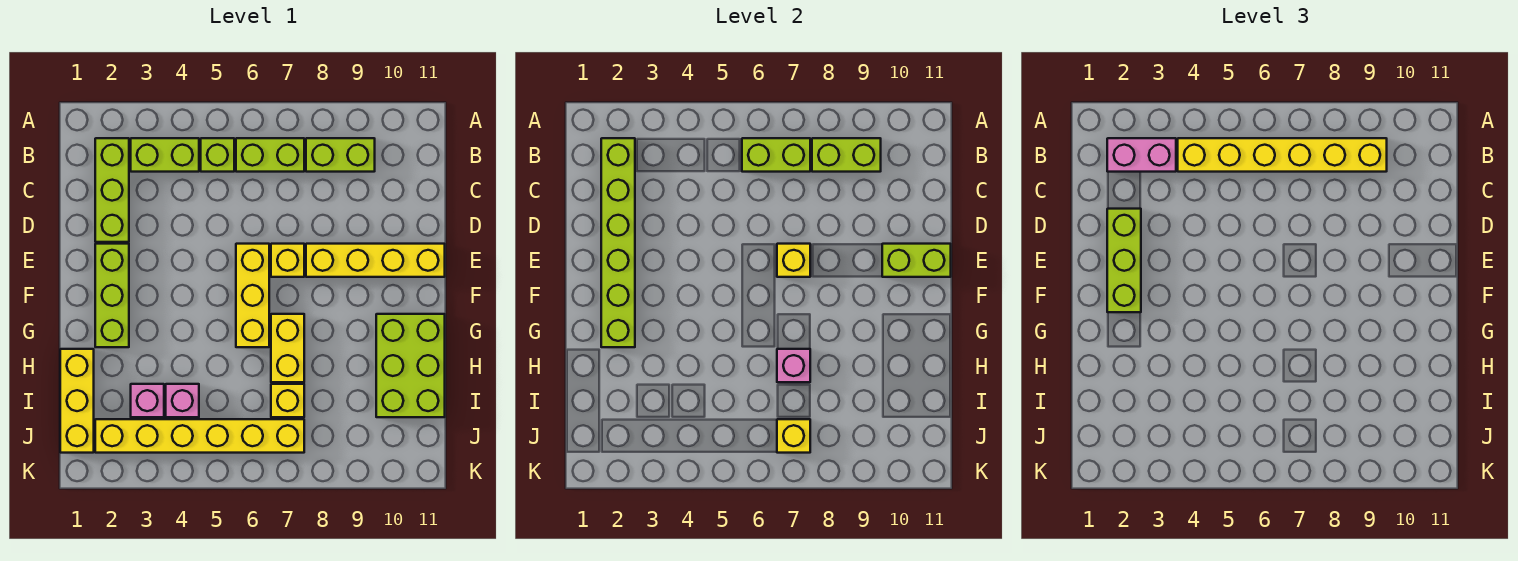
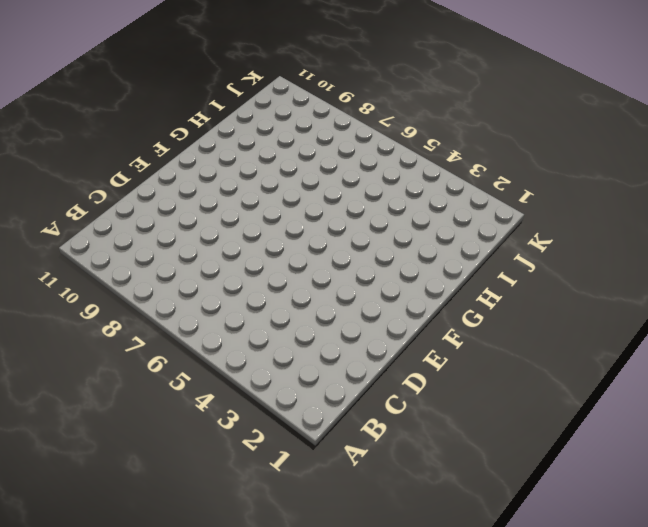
none -> lime brick B2:D2 level 1
none -> lime brick B3:B4 level 1
none -> lime brick B5 level 1

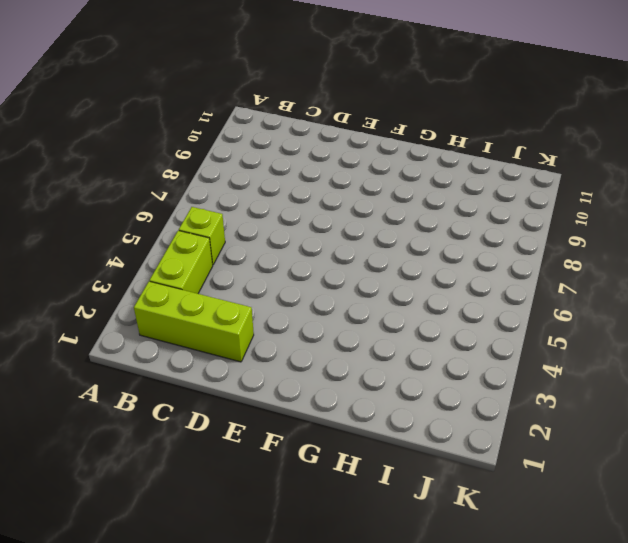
none -> lime brick B6:B7 level 1
none -> lime brick B8:B9 level 1
none -> lime brick E2:G2 level 1

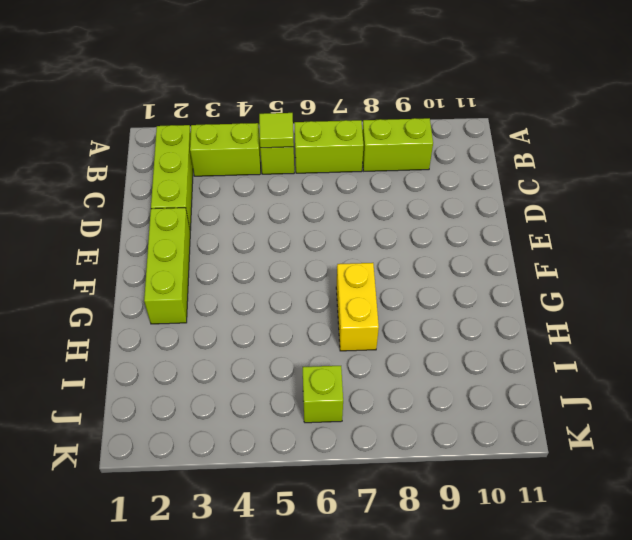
lime tile B5 level 2 -> none
lime brick J6 level 1 -> yellow brick J2:J7 level 1
none -> yellow brick E6:G6 level 1
none -> yellow brick E7 level 1
none -> yellow brick E8:E11 level 1

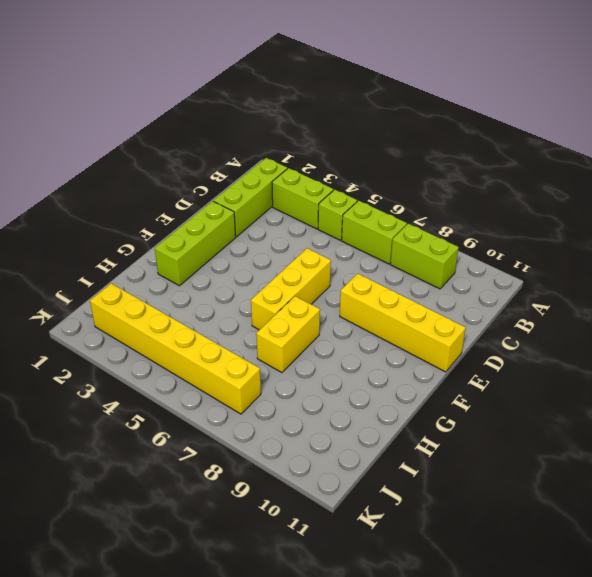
none -> yellow brick E7 level 1
none -> lime brick G10:I11 level 1
none -> yellow brick H1:J1 level 1

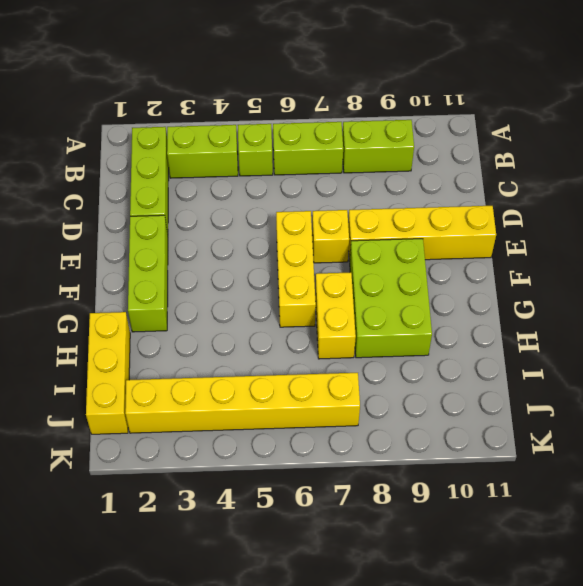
lime brick F8:H9 level 1 -> lime brick G10:I11 level 1
none -> pink brick I3 level 1
none -> pink brick I4 level 1
none -> yellow brick I7 level 1

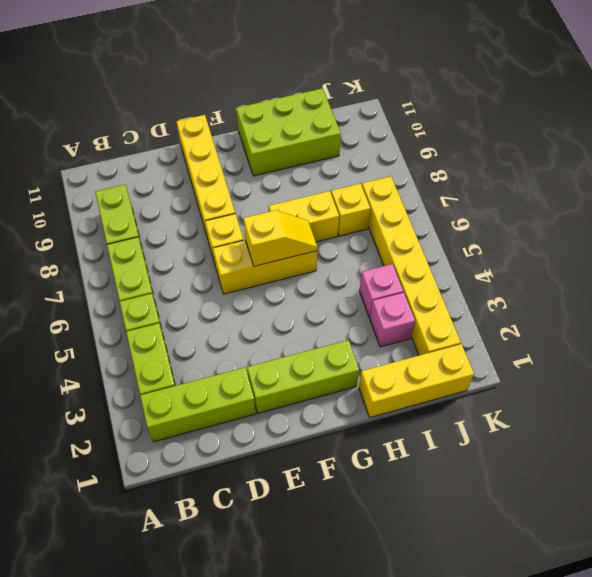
yellow slope F6:G6 level 2 top F -> none
none -> lime brick B2:G2 level 2
none -> lime brick B6:B7 level 2
none -> lime brick B8:B9 level 2

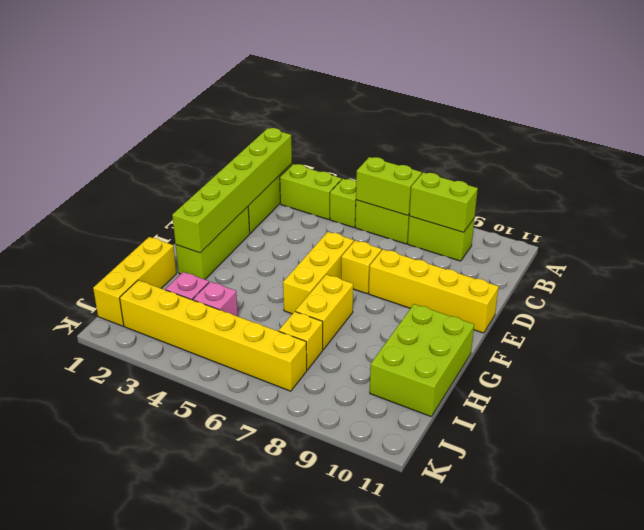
none -> yellow brick E7 level 2
none -> lime brick E10:E11 level 2
none -> pink brick H7 level 2

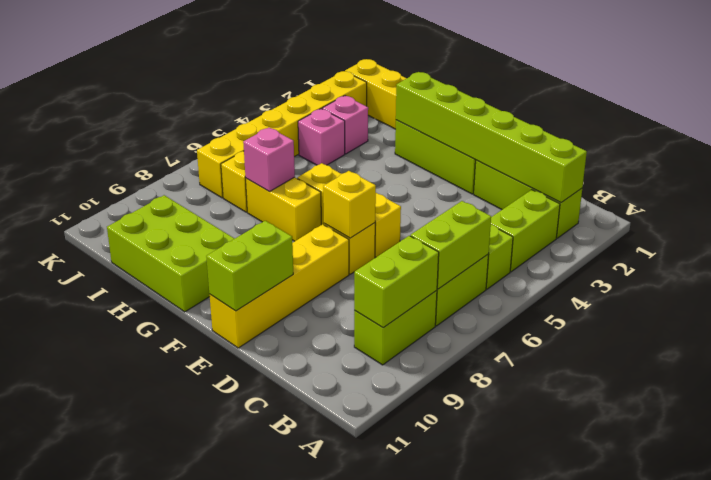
none -> yellow brick J7 level 2
none -> pink brick B2:B3 level 3
none -> yellow brick B4:B9 level 3

